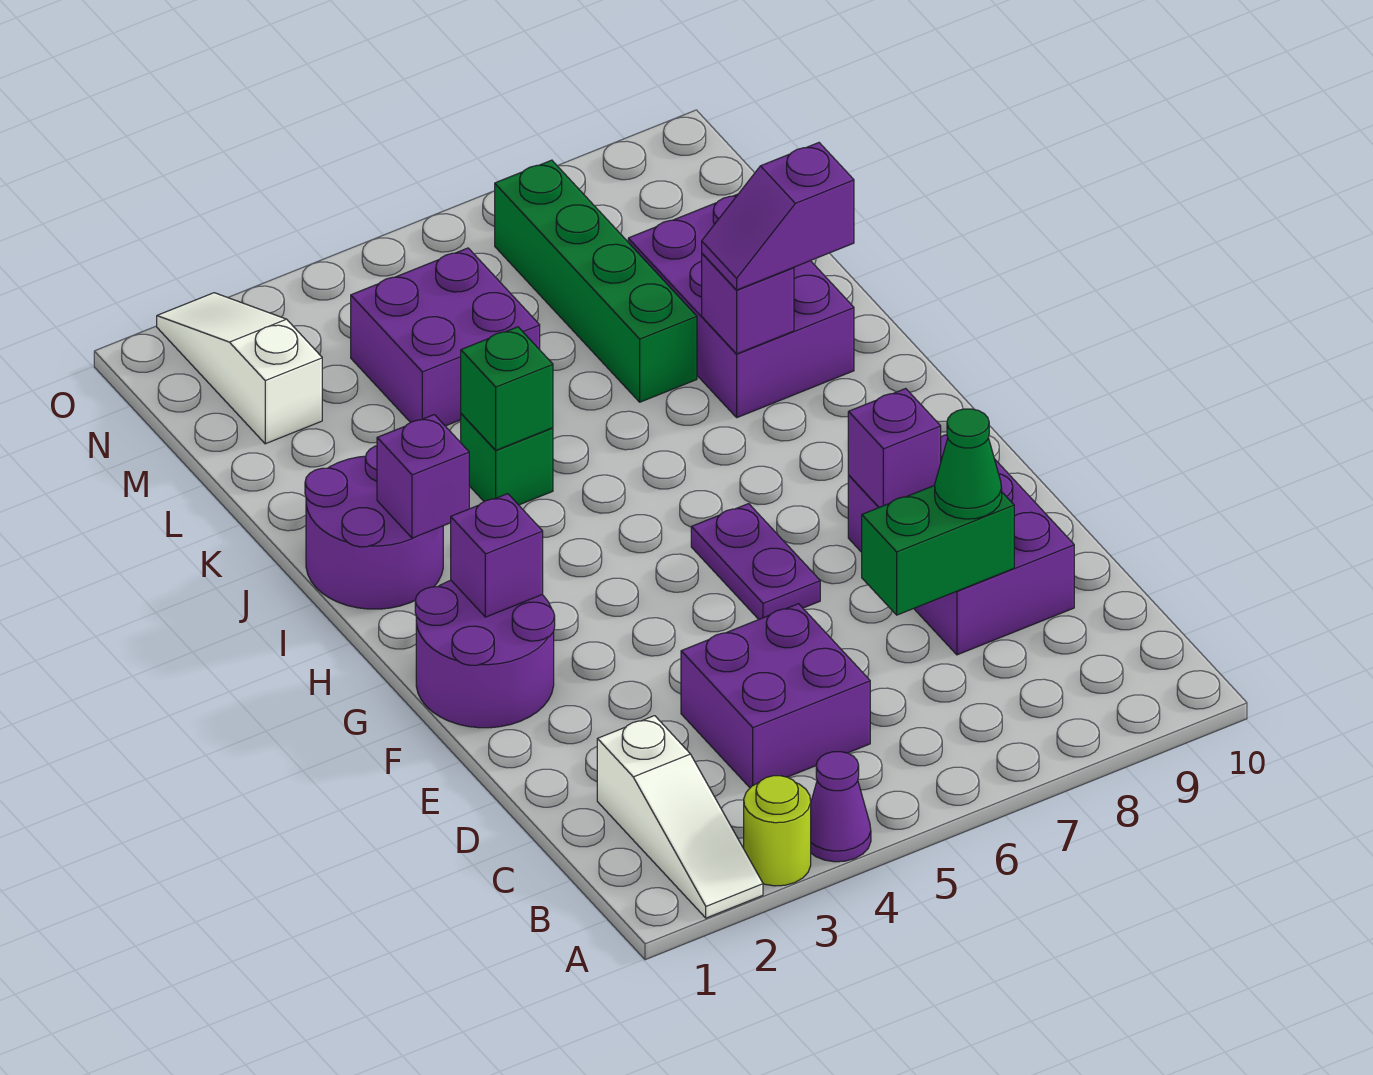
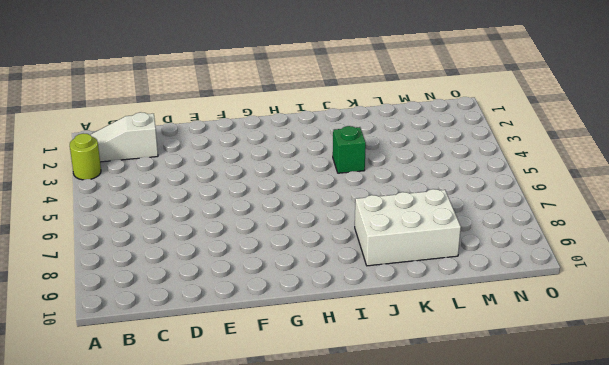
white brick J8:L9 level 1 -> purple brick J8:L9 level 1
none -> purple cone A4 level 1
none -> purple brick C4:D5 level 1
none -> purple brick D8:F9 level 1

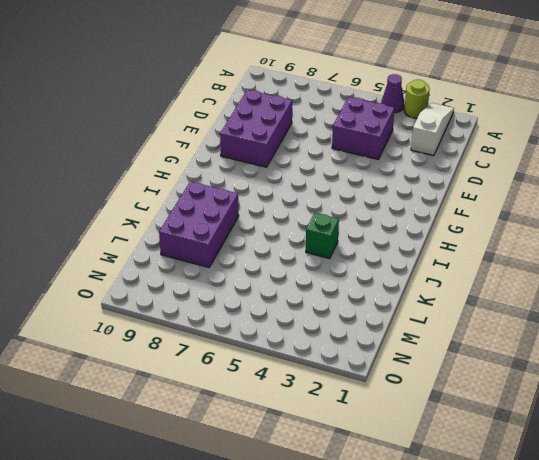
none -> purple round brick F1:G2 level 1
none -> purple plate F6:G6 level 1
none -> purple round brick I1:J2 level 1

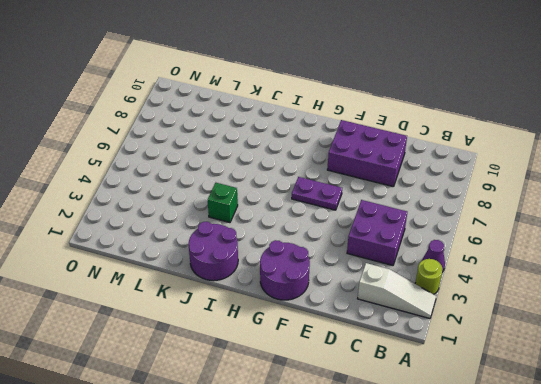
none -> purple brick J8:L9 level 1
none -> green brick K7:N7 level 1
none -> purple brick L4:M5 level 1

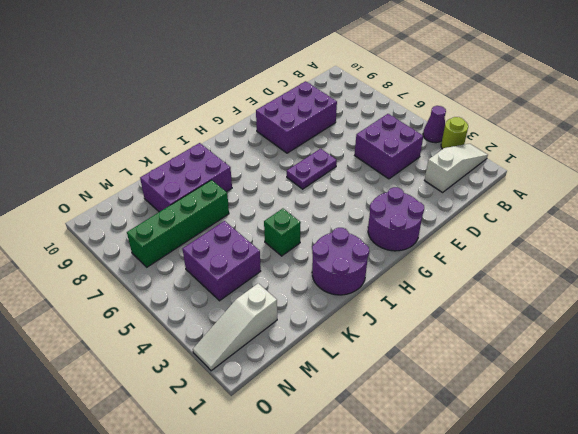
none -> green brick D7:D8 level 2
none -> purple brick F8 level 2
none -> purple brick G2 level 2

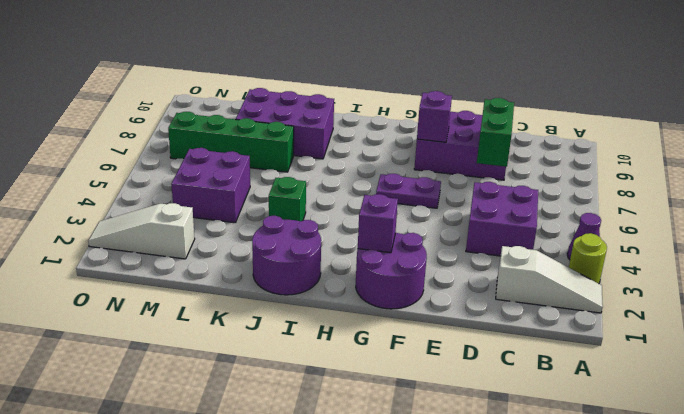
none -> purple brick I2 level 2
none -> green brick J4 level 2
none -> purple brick J8 level 2

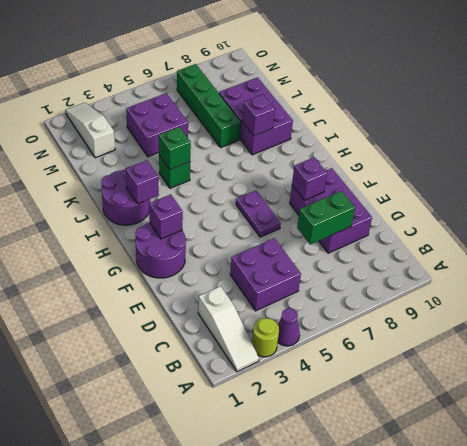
none -> green cone D8 level 3
none -> purple slope J8:J9 level 3 top 9

